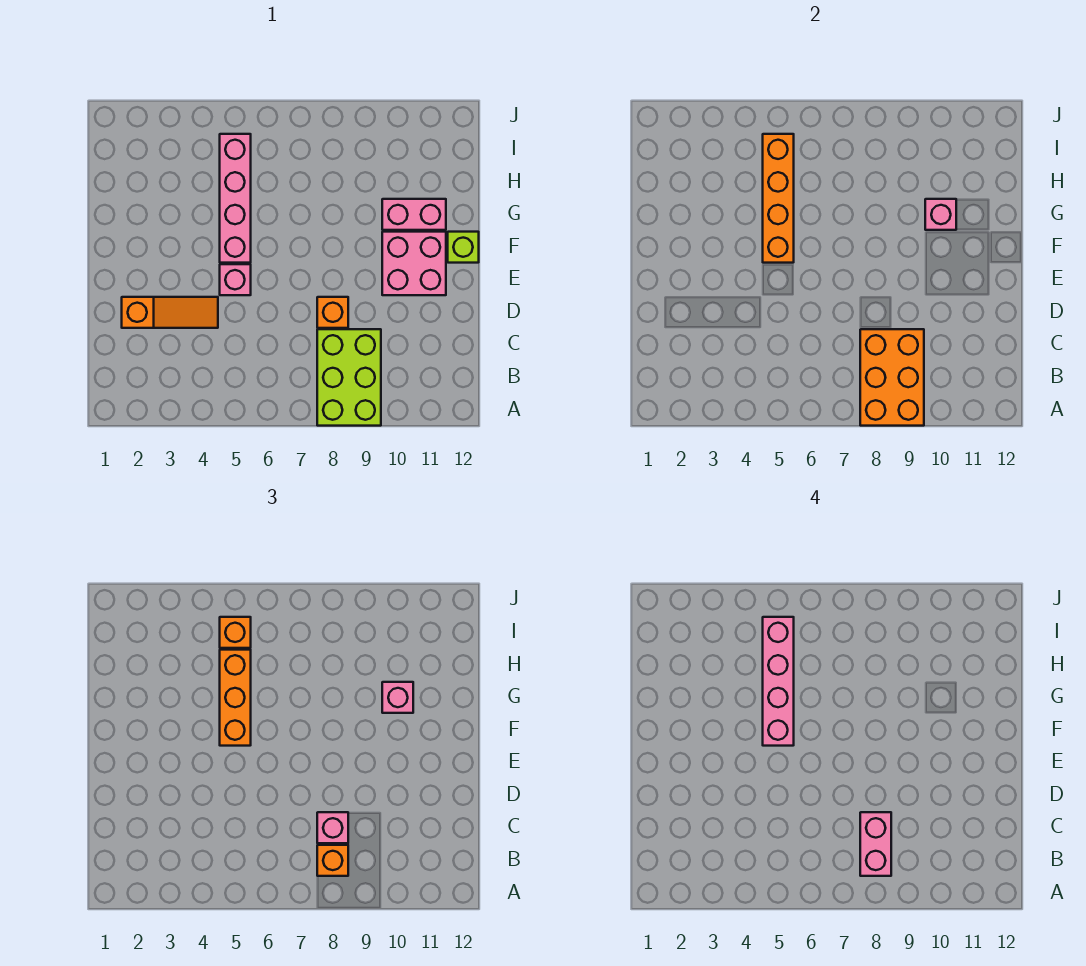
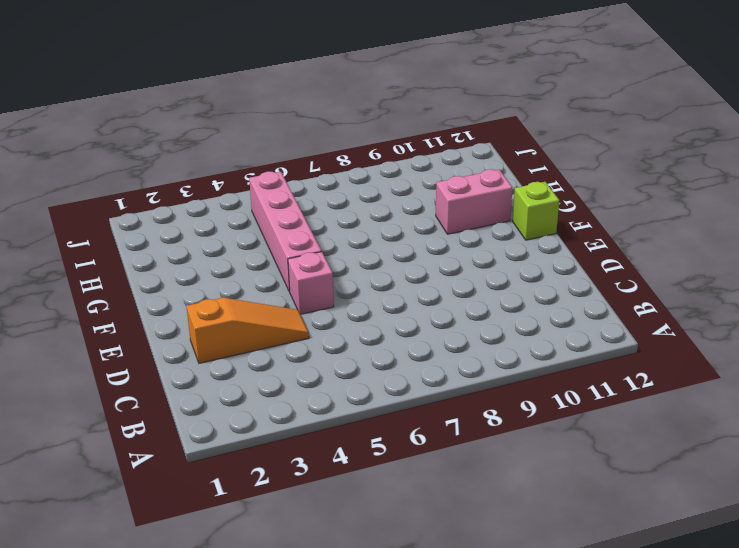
none -> lime brick A8:C9 level 1
none -> orange brick D8 level 1
none -> pink brick E10:F11 level 1

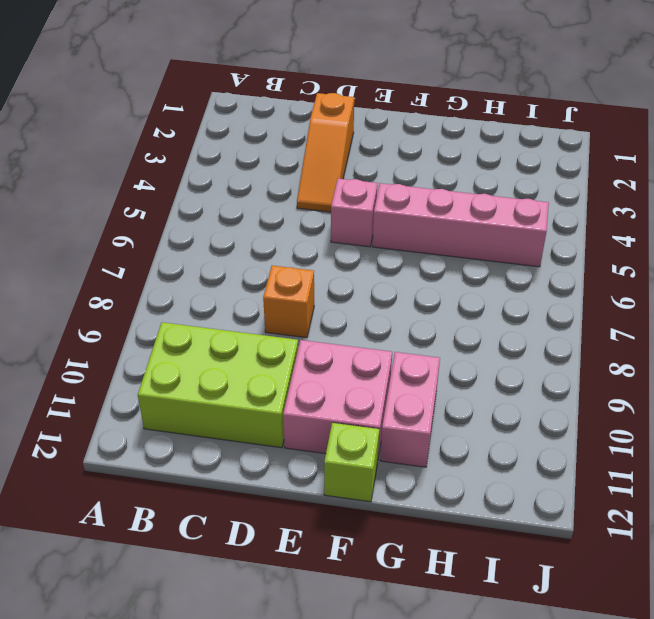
lime brick B10:D11 level 1 -> lime brick A8:C9 level 1
none -> orange brick A8:C9 level 2
none -> orange brick F5:I5 level 2
none -> pink brick G10 level 2

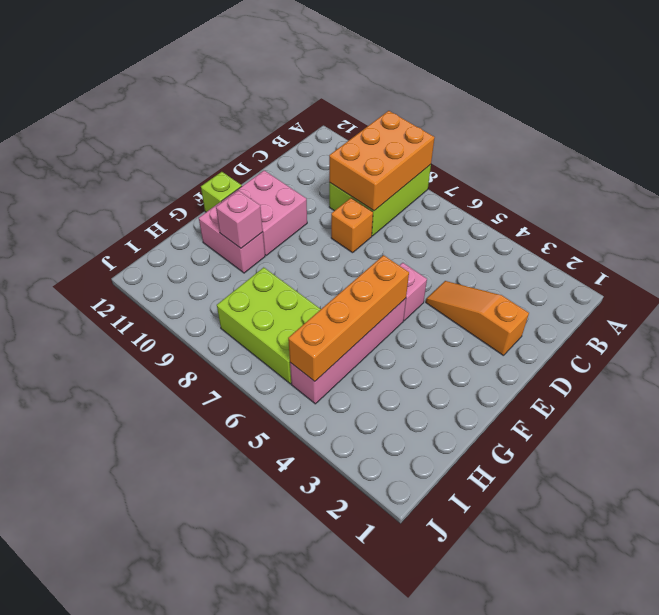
lime brick H6:I8 level 1 -> none
none -> orange brick B8 level 3
none -> pink brick C8 level 3
none -> orange brick F5:H5 level 3

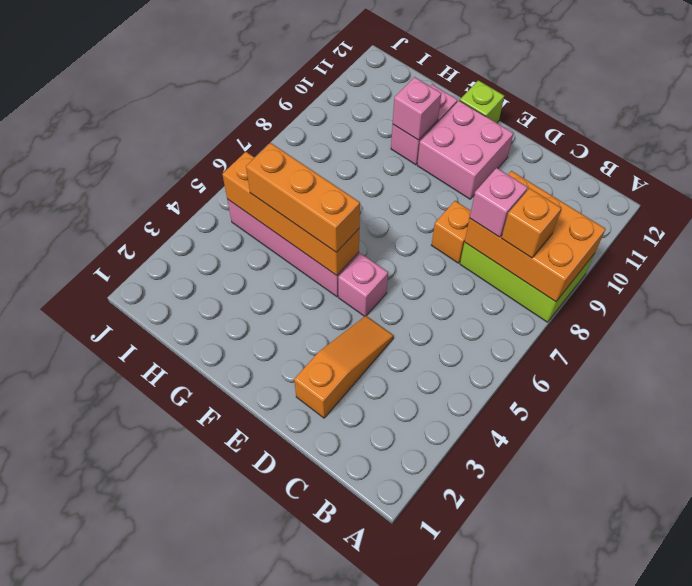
none -> pink brick G10 level 3
none -> orange brick I5 level 3
none -> pink brick B8:C8 level 4

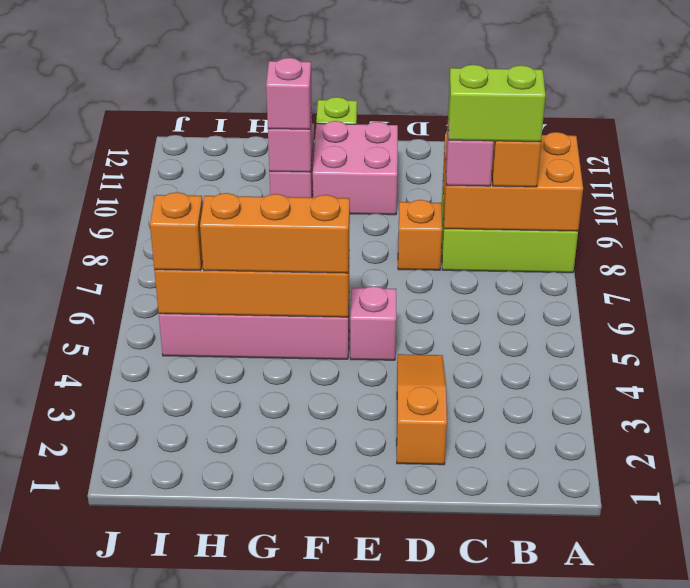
lime brick B8:C8 level 4 -> pink brick B8:C8 level 4
none -> pink brick F5:I5 level 4

